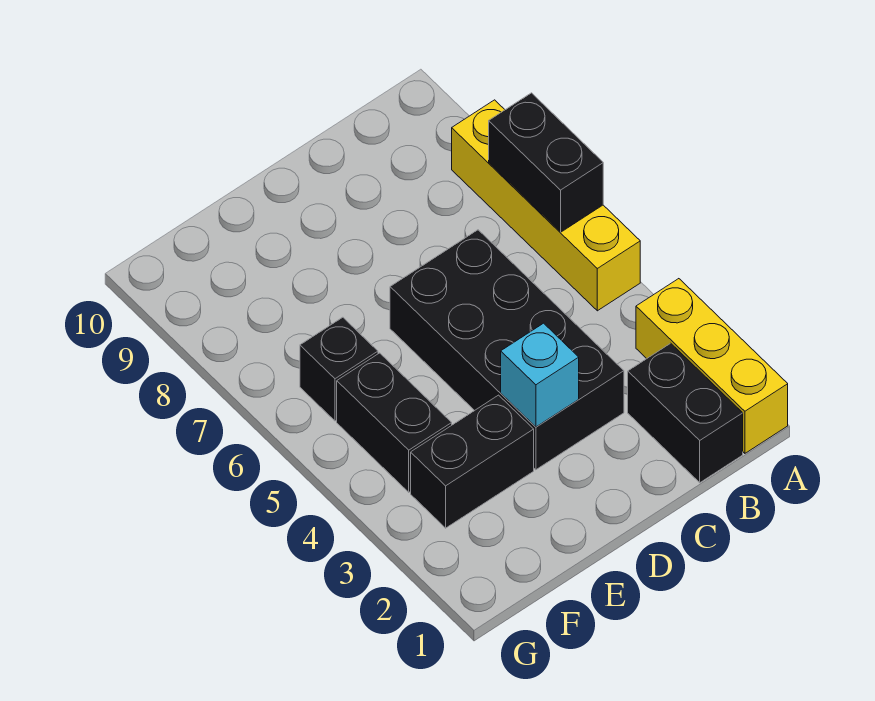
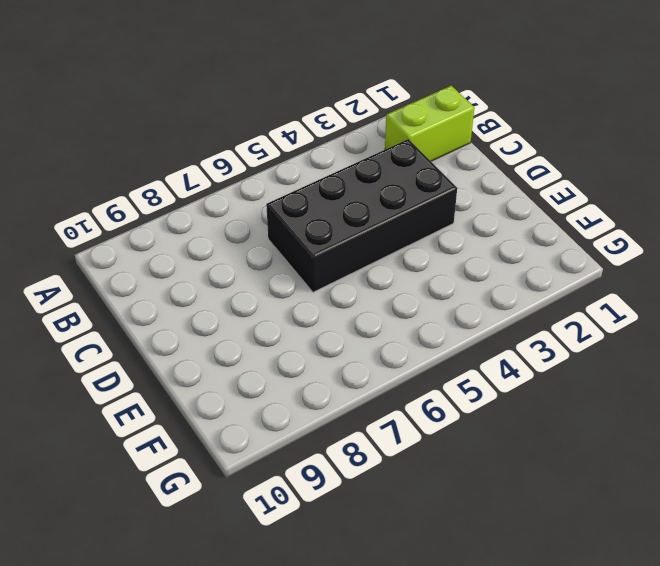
lime brick B1:B2 level 1 -> black brick B1:B2 level 1
none -> yellow brick A1:A3 level 1
none -> yellow brick A5:A8 level 1

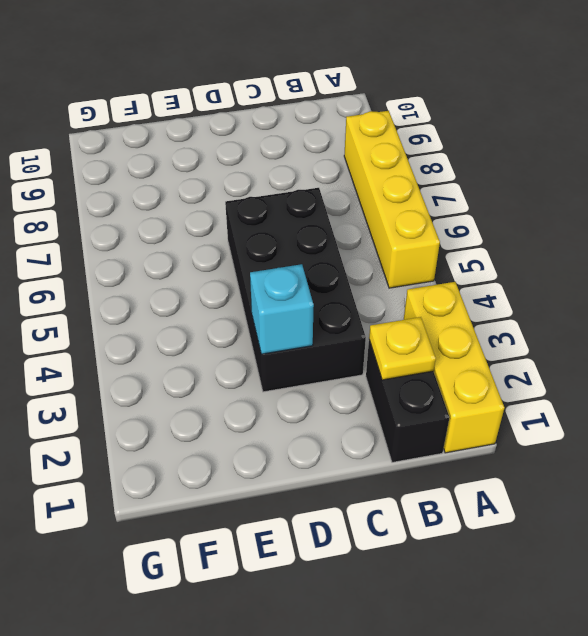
yellow plate B2 level 2 -> none
none -> black brick E3:F3 level 1
none -> black brick F4:F5 level 1

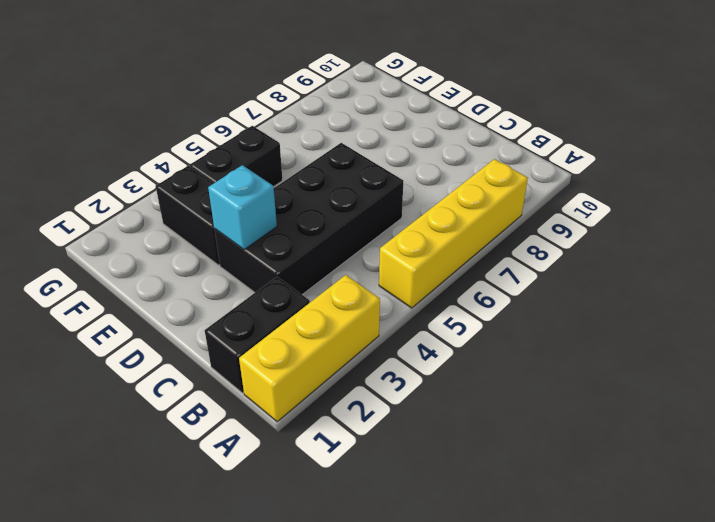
none -> black brick F6 level 1
none -> black brick A6:A7 level 2

